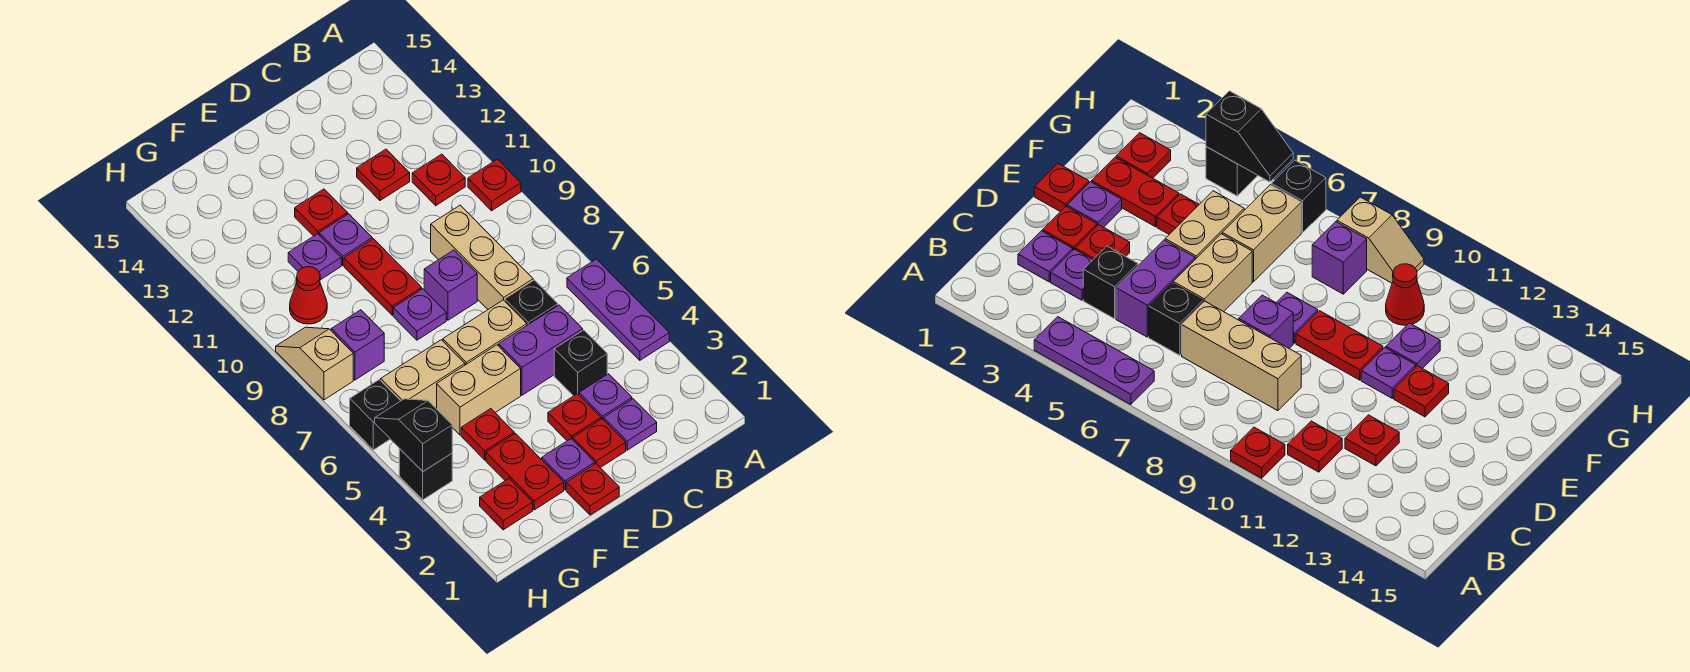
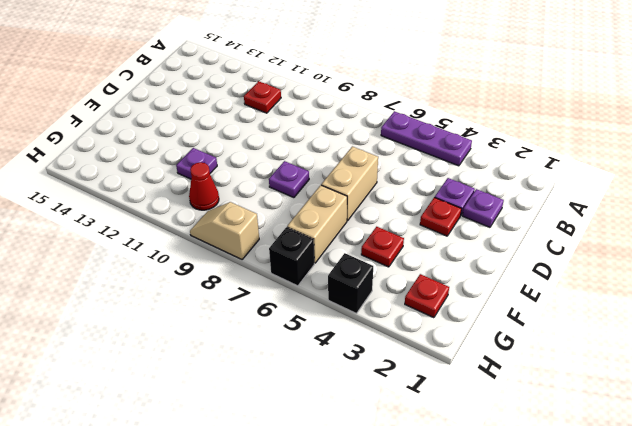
none -> red plate A10 level 1
none -> black brick C4 level 1
none -> purple brick C5:D5 level 1
none -> black brick C6 level 1

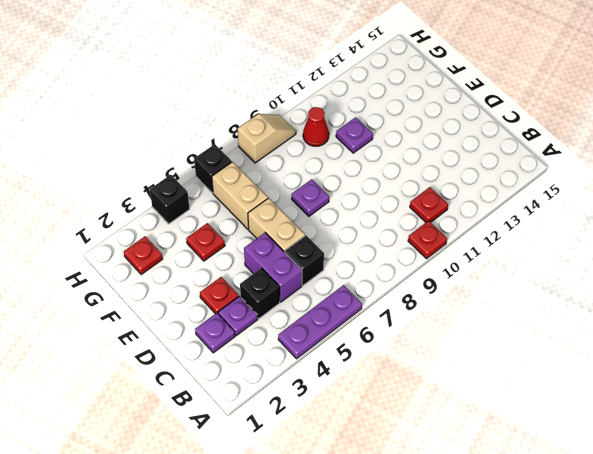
none -> tan brick C7:C9 level 1
none -> red plate C12 level 1
none -> red plate D2 level 1
none -> purple brick D8 level 1

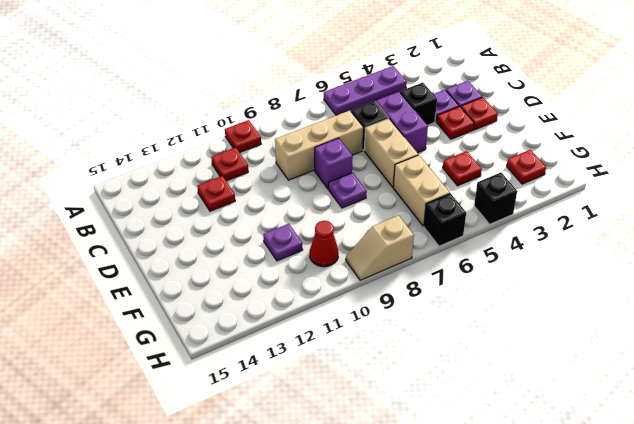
none -> red plate E1 level 1
none -> purple plate E2 level 1
none -> tan brick E5:F5 level 1
none -> red plate E9:E10 level 1

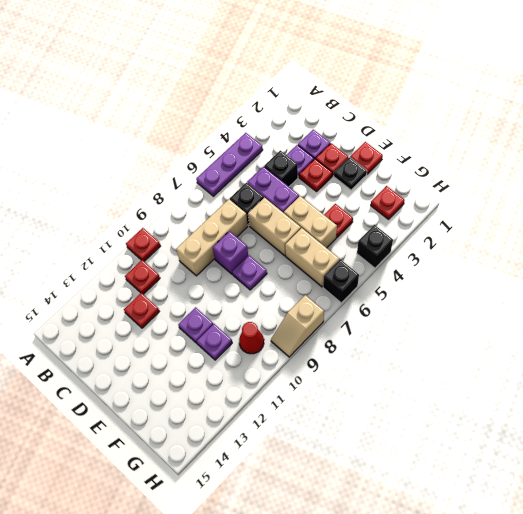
black plate E2 level 1 -> purple plate E2 level 1
none -> red plate E9:E10 level 1
none -> red plate E12 level 1
none -> red plate F2:F3 level 1
none -> purple brick G8 level 1

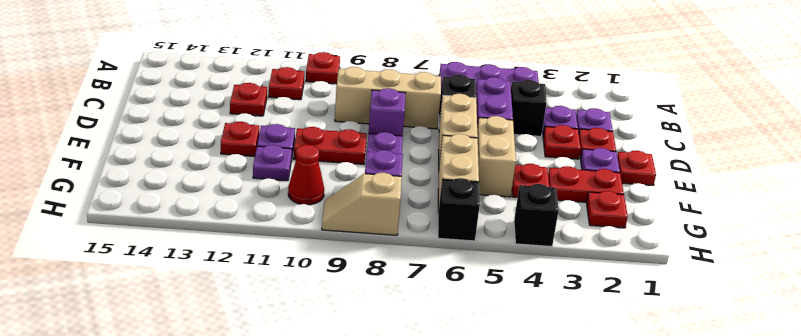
none -> black slope H4:H5 level 2 top 4

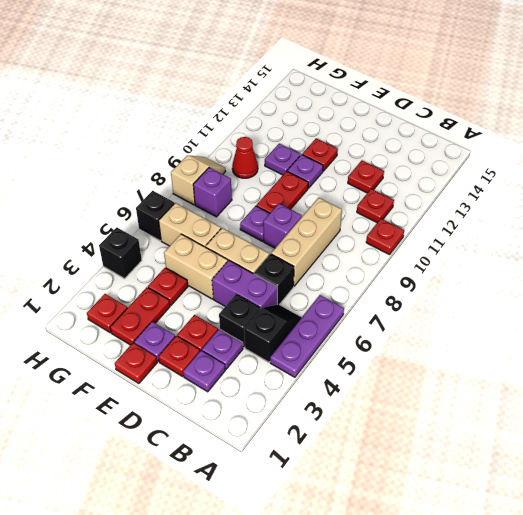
black slope B4:B5 level 1 top 4 -> black slope H4:H5 level 2 top 4

